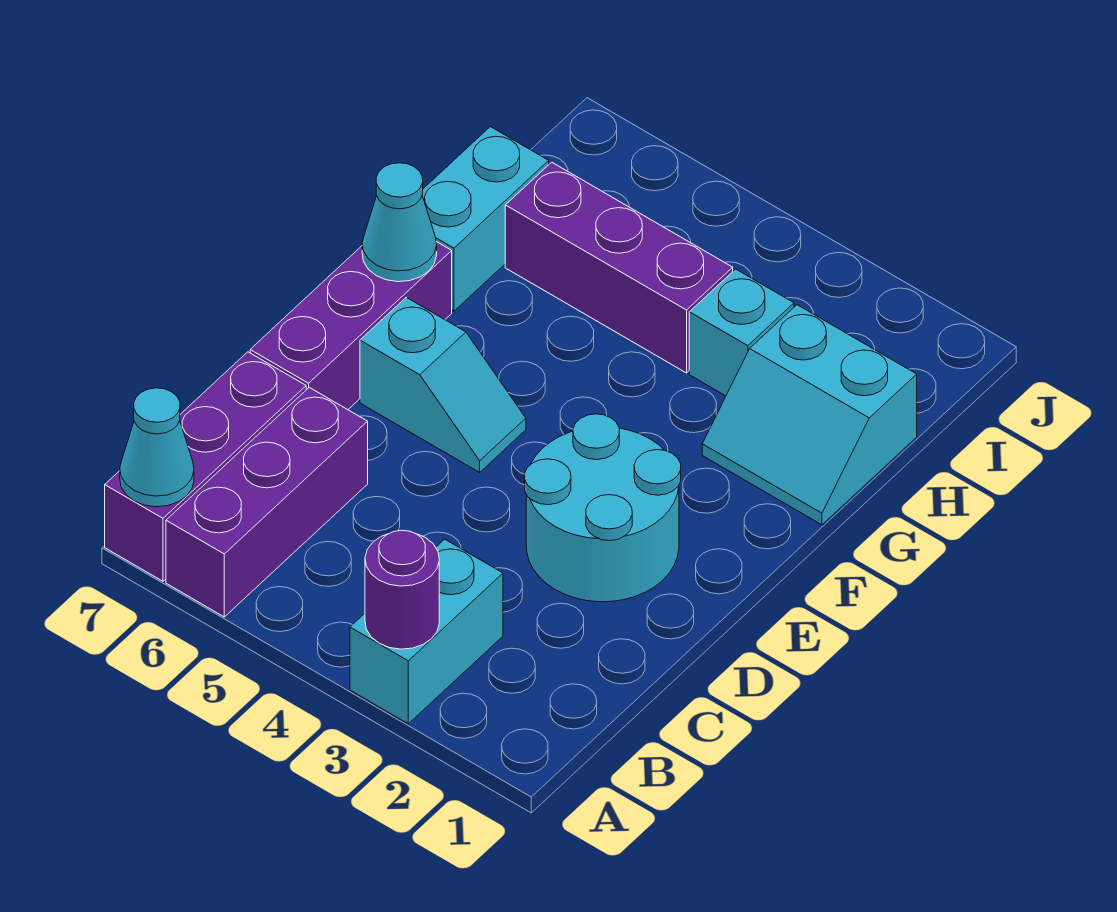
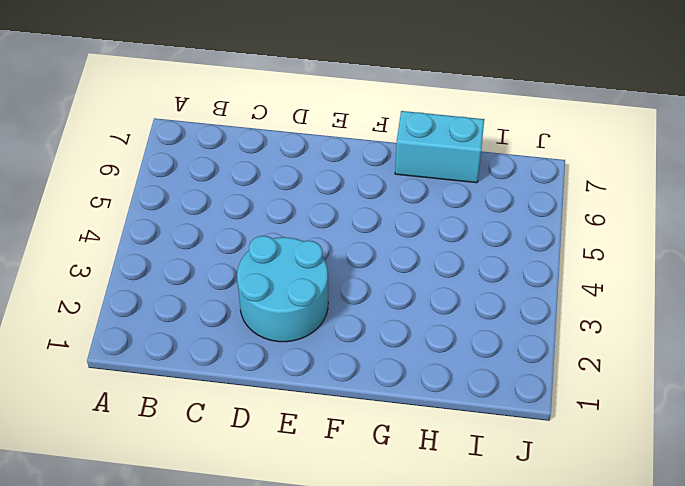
none -> cyan brick A3:B3 level 1
none -> purple brick A6:C6 level 1
none -> purple brick A7:C7 level 1

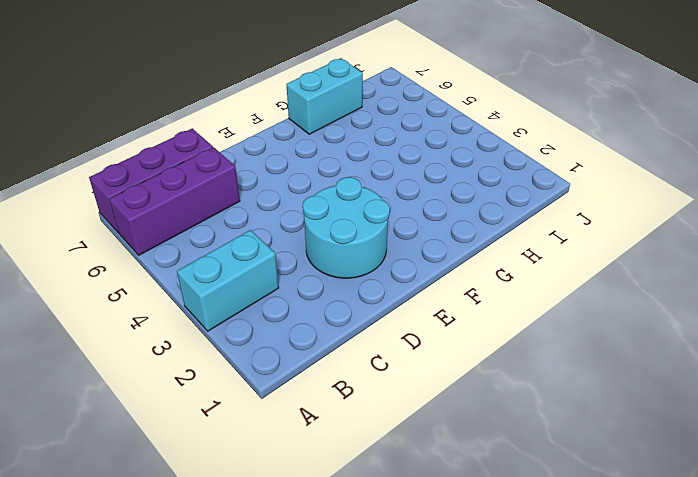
none -> purple brick D7:F7 level 1
none -> cyan slope E5:E6 level 1 top 6
none -> cyan slope G1:H2 level 1 top H

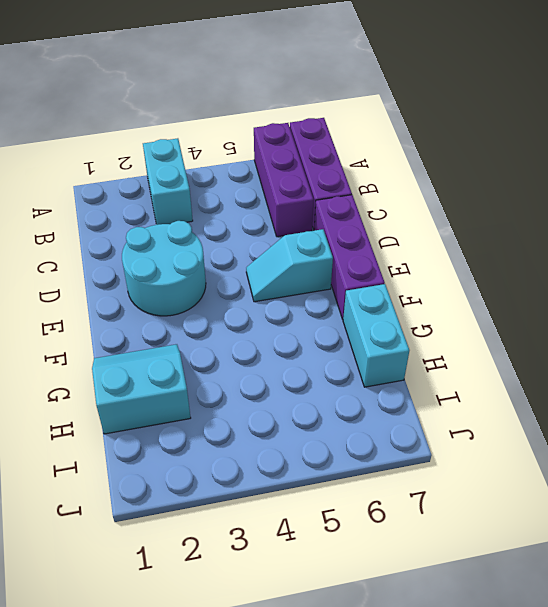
none -> cyan brick H3 level 1
none -> purple brick H4:H6 level 1
none -> purple round brick A3 level 2

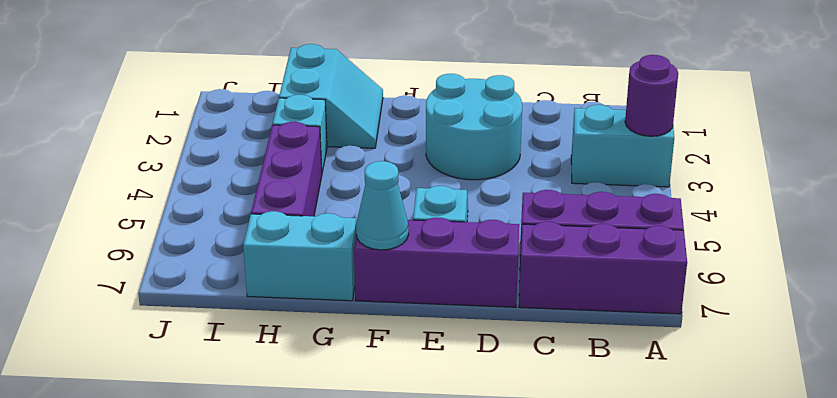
none -> cyan cone A7 level 2

